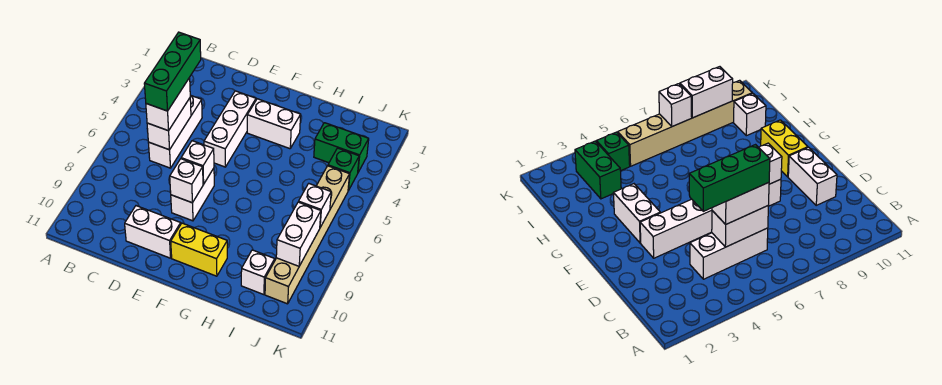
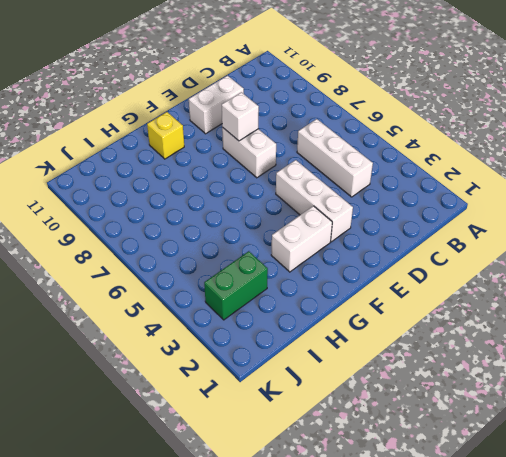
yellow brick G10 level 1 -> yellow brick F10:G10 level 1
none -> white brick I10 level 1
none -> green brick J4 level 1
none -> tan brick J5:J10 level 1

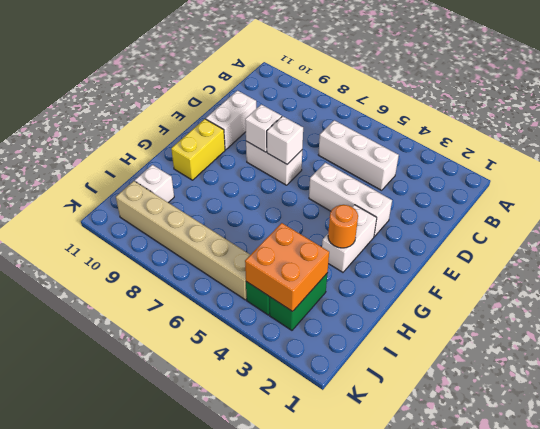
orange round brick G3 level 2 -> none
orange brick I3:J4 level 2 -> none
none -> white brick C5:C6 level 2
none -> white brick J7 level 2
none -> white brick J8:J9 level 2

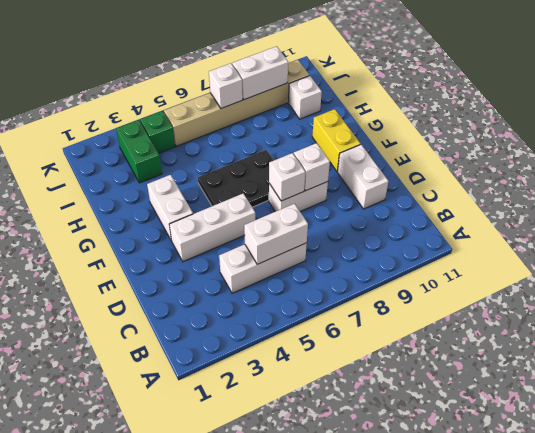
black plate F5:G7 level 1 -> none
none -> white brick C5:C6 level 3
none -> green brick C4:C6 level 4

